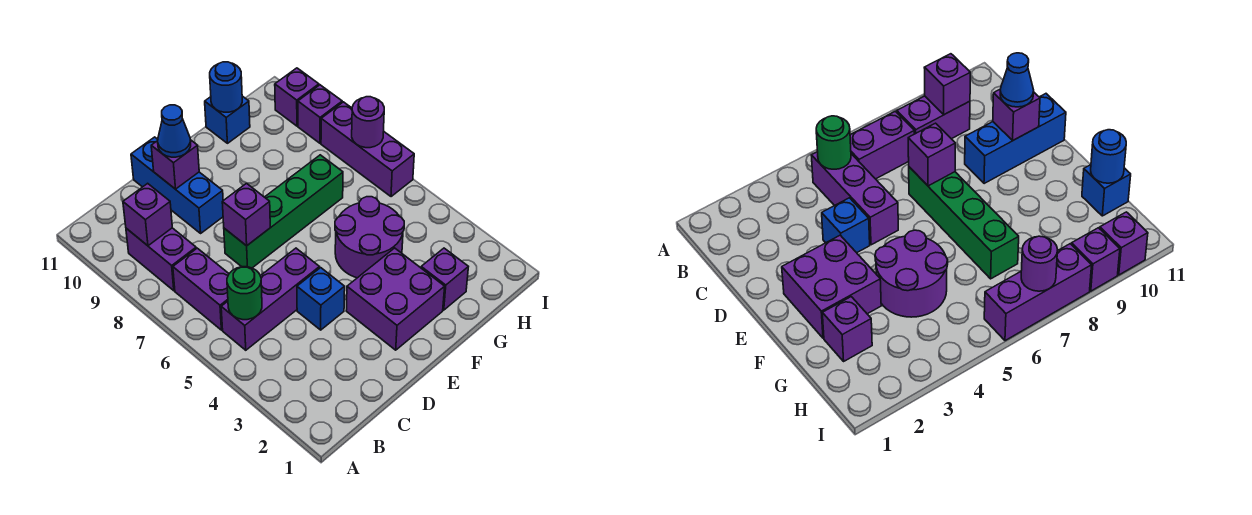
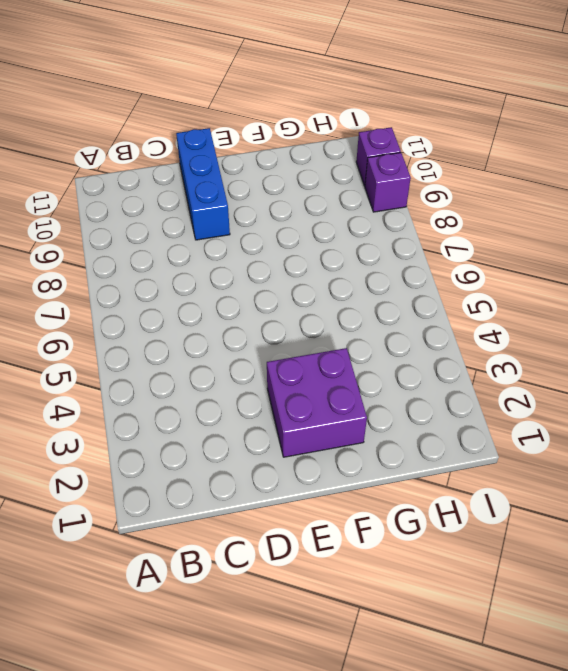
none -> purple brick B5:D5 level 1
none -> purple brick B6:B7 level 1
none -> purple brick B8:B9 level 1

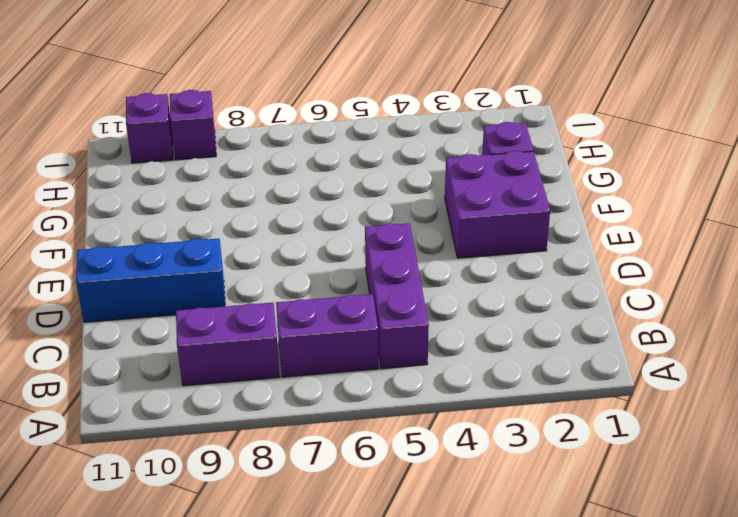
none -> blue brick D4 level 1
none -> green brick D7:G7 level 1
none -> purple round brick F4:G5 level 1

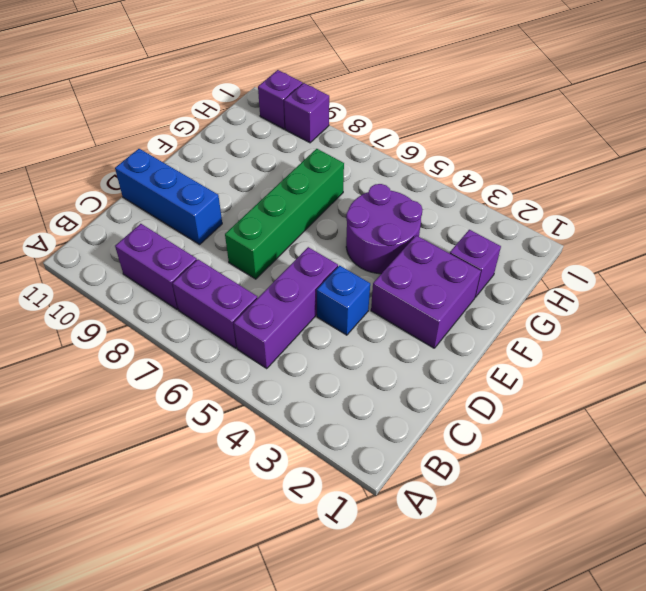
none -> blue brick G11 level 1
none -> purple brick I6:I8 level 1
none -> green round brick B5 level 2

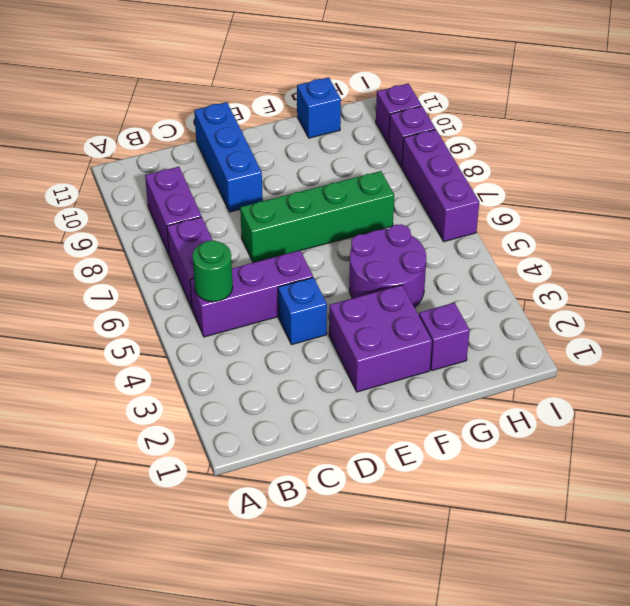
none -> purple brick B9 level 2
none -> purple brick D7 level 2
none -> purple brick D10 level 2

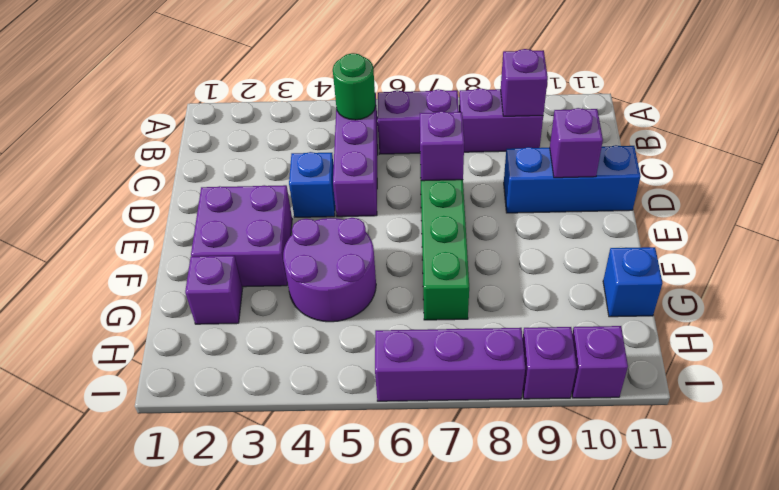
none -> blue round brick G11 level 2
none -> purple round brick I7 level 2
none -> blue cone D10 level 3

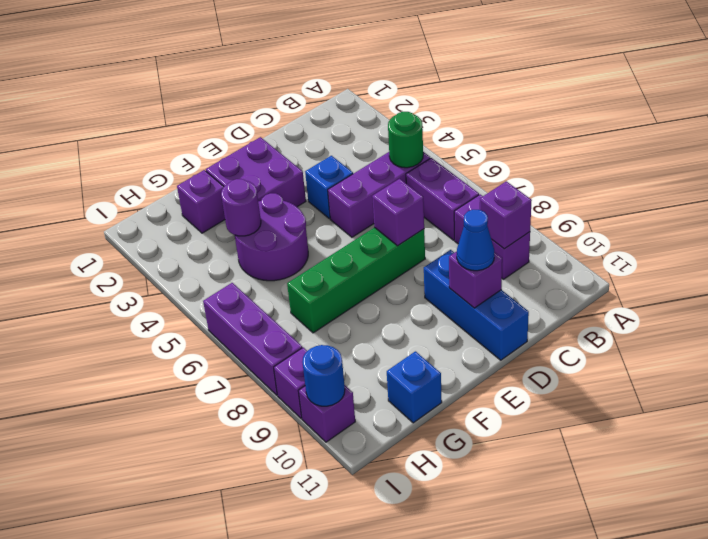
purple round brick G4 level 2 -> purple round brick I7 level 2
blue round brick I10 level 2 -> blue round brick G11 level 2

